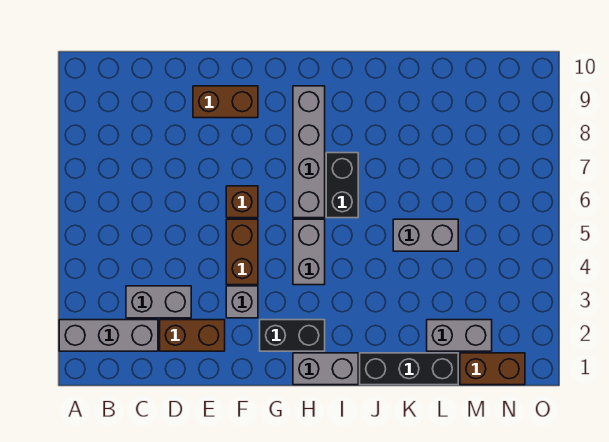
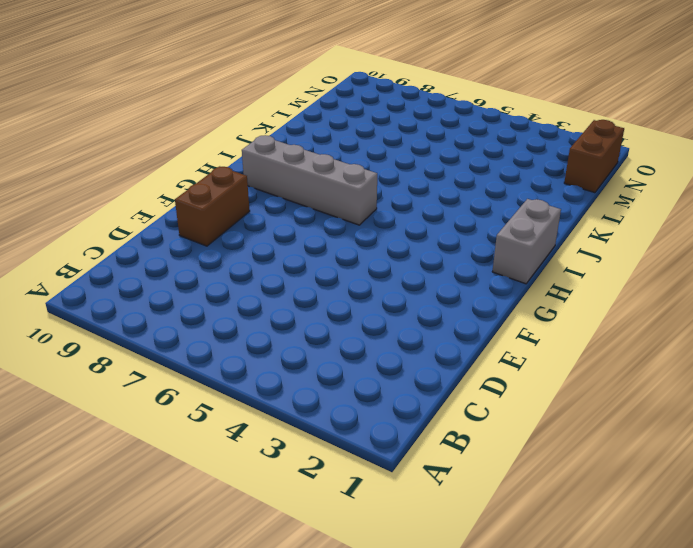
none -> grey brick A2:C2 level 1
none -> grey brick C3:D3 level 1
none -> brown brick D2:E2 level 1

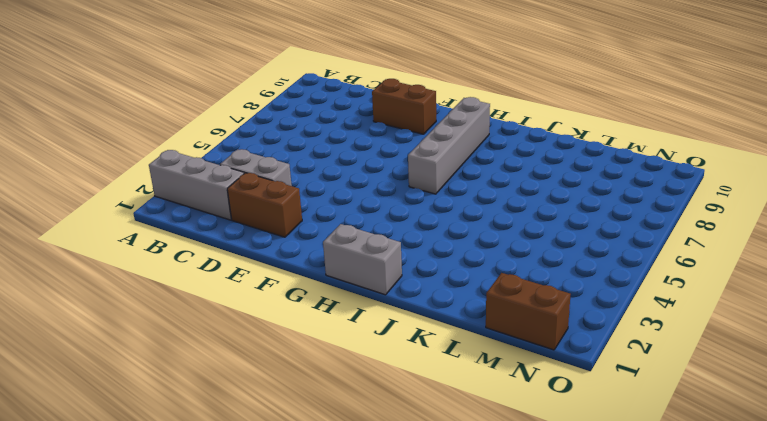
none -> grey brick F3 level 1
none -> brown brick F4:F5 level 1
none -> brown brick F6 level 1

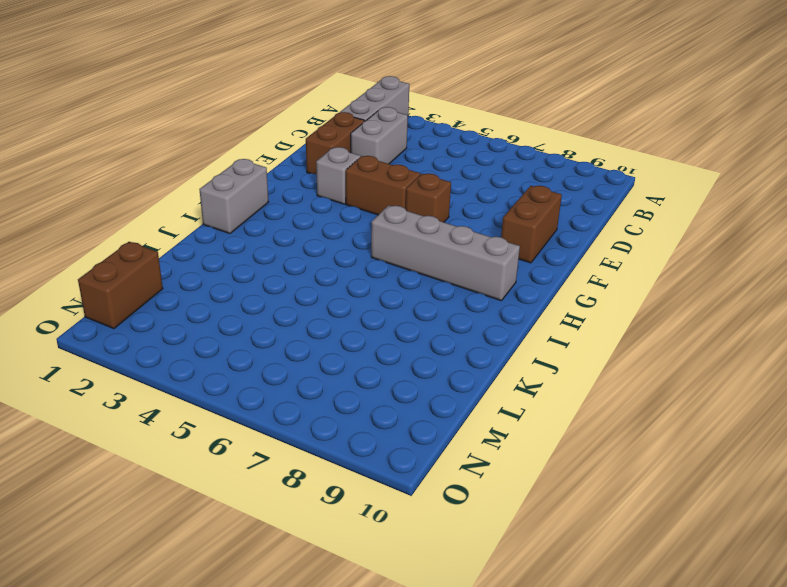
none -> black brick G2:H2 level 1
none -> grey brick H4:H5 level 1
none -> black brick I6:I7 level 1

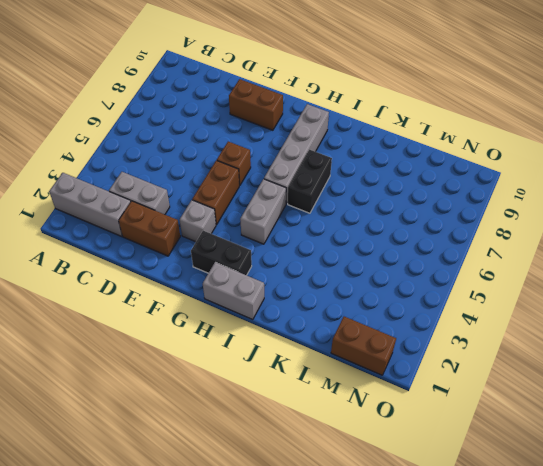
none -> black brick J1:L1 level 1
none -> grey brick K5:L5 level 1
none -> grey brick L2:M2 level 1

